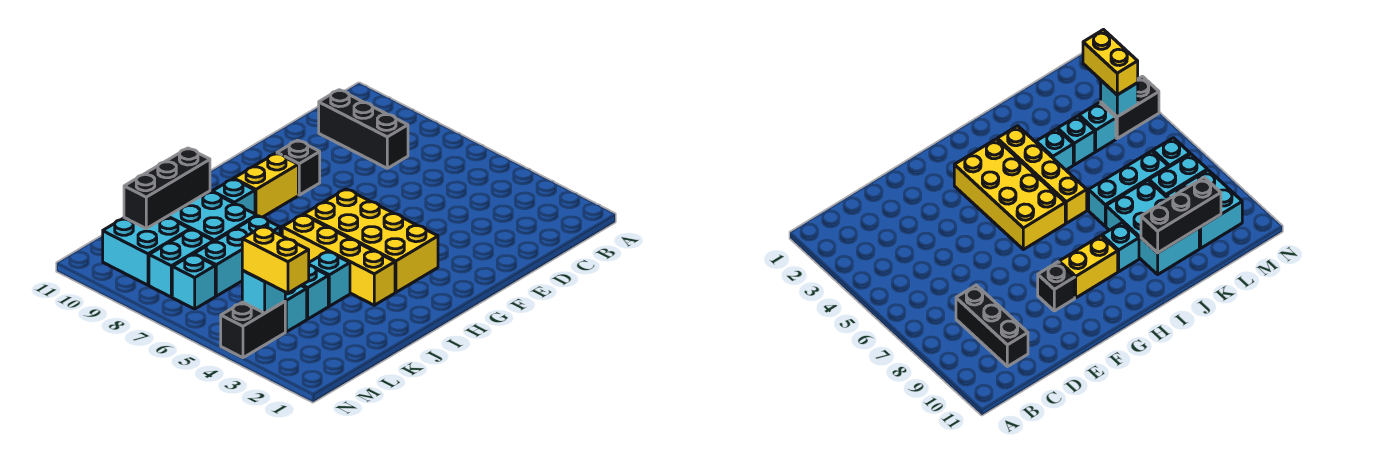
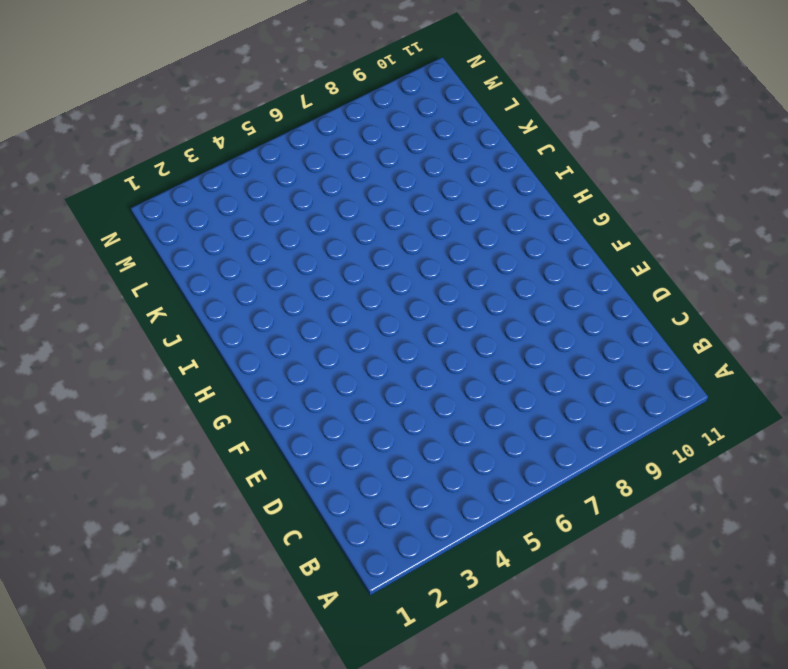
none -> black brick C8:C10 level 1
none -> black brick F9 level 1
none -> yellow brick G3:H6 level 1

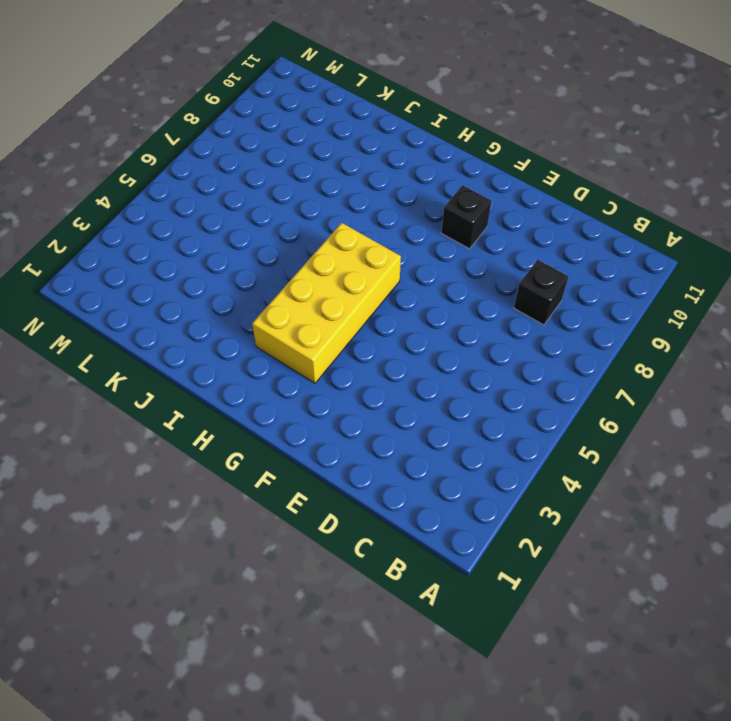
black brick C8 level 1 -> black brick C8:C10 level 1
none -> yellow brick G9:H9 level 1
none -> yellow brick I3:I6 level 1
none -> cyan brick I9 level 1

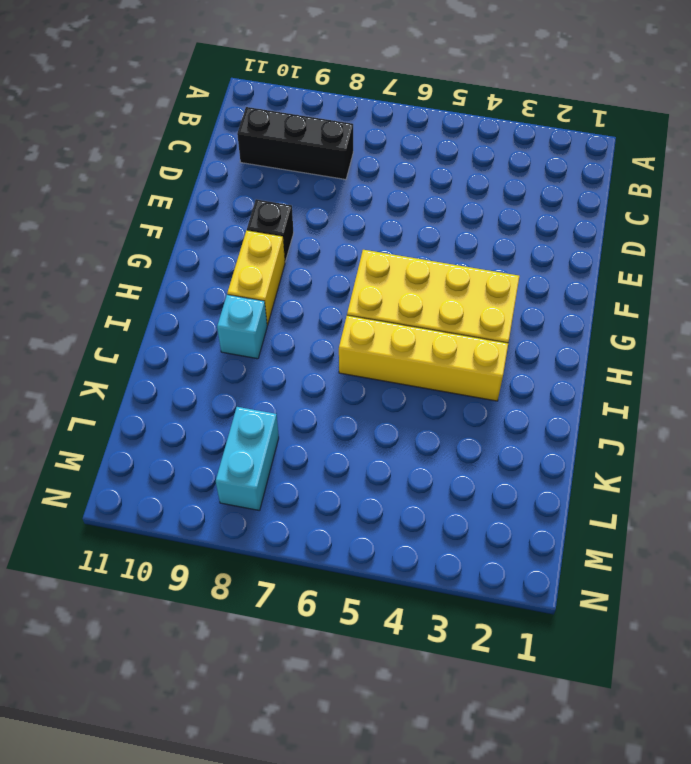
none -> cyan brick J4 level 1
none -> cyan brick J7:L7 level 1
none -> cyan brick J8:K10 level 1

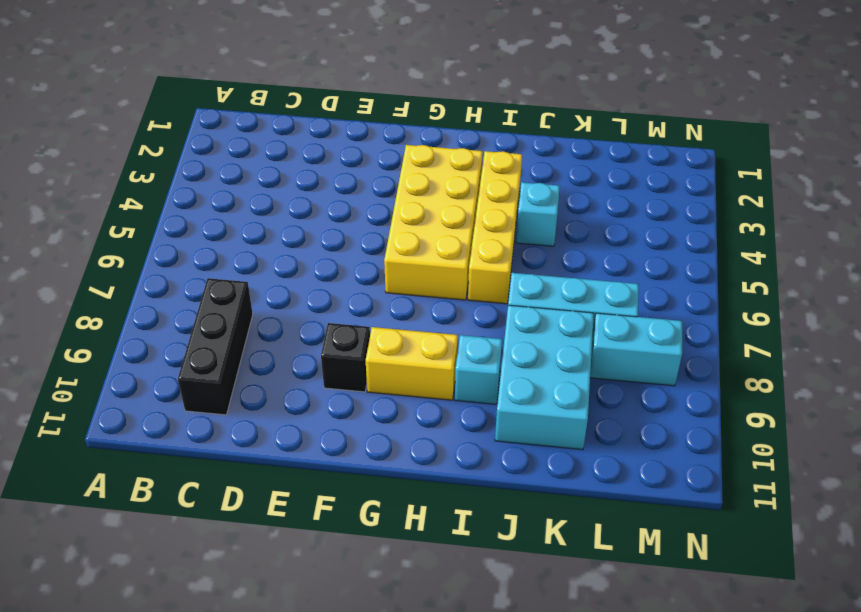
none -> cyan brick K4 level 1
none -> cyan brick L4 level 1
none -> cyan brick L9:M10 level 1

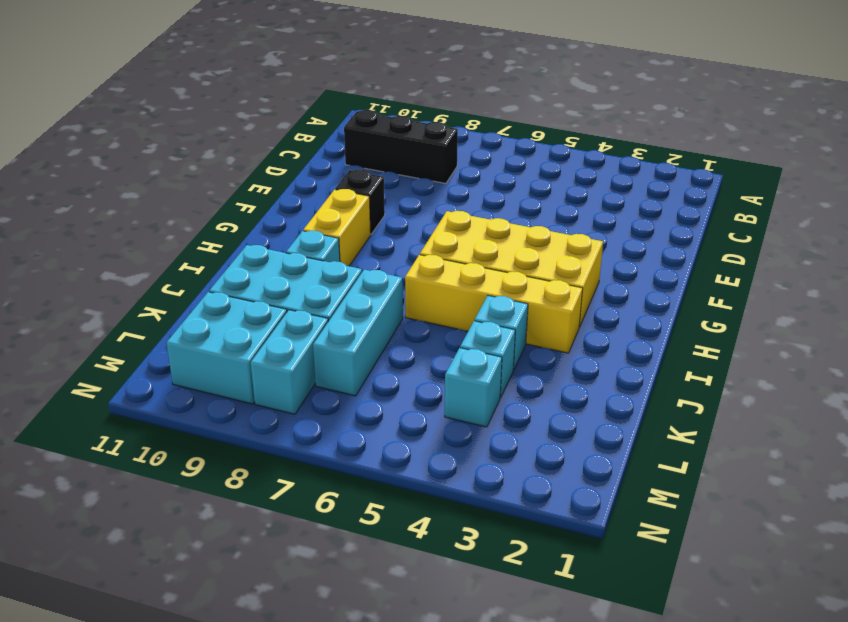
none -> black brick M4:N4 level 1
none -> cyan brick M7 level 1
none -> black brick J10:L10 level 2

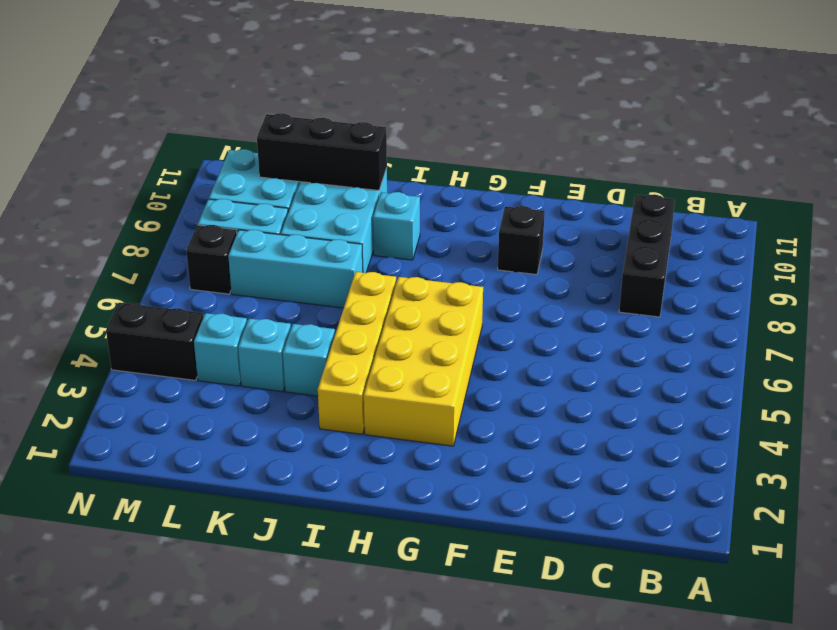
black brick M7 level 1 -> cyan brick M7 level 1
none -> yellow brick G9:H9 level 1
none -> cyan brick M4 level 2
none -> yellow brick M3:M4 level 3

